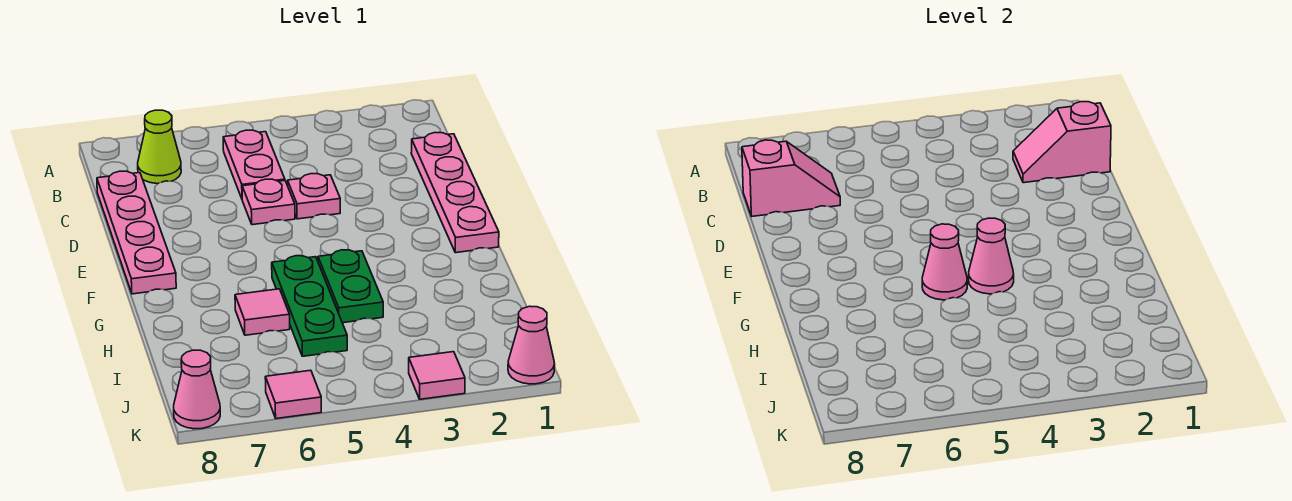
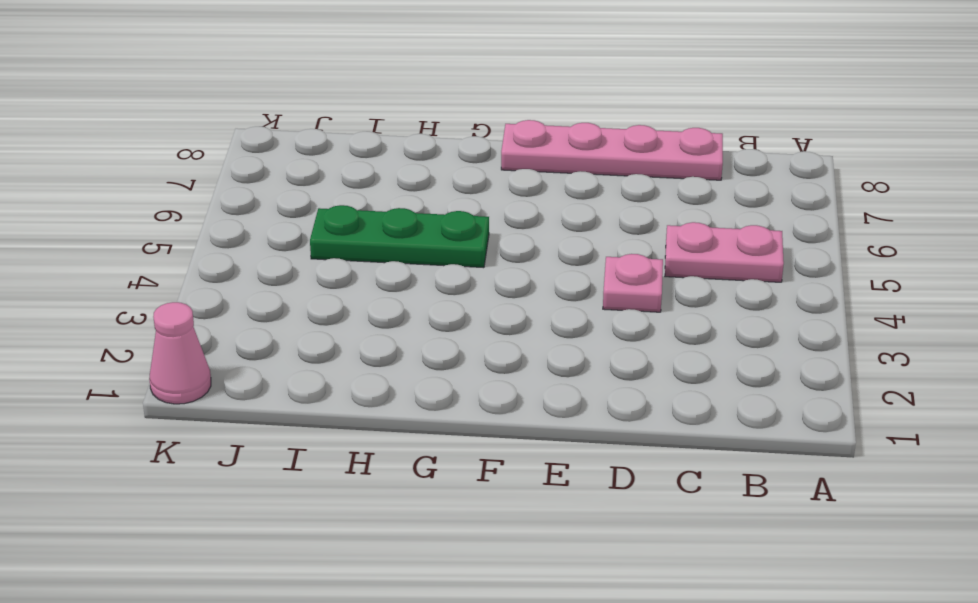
none -> lime cone B7 level 1
none -> pink plate C1:F1 level 1
none -> pink plate D5 level 1

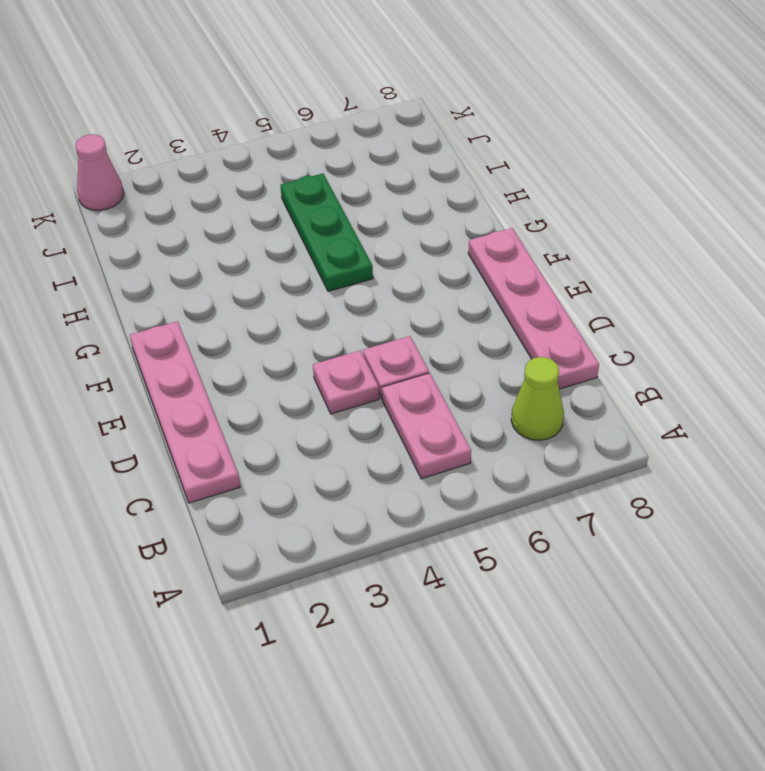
none -> green plate G4:H4 level 1
none -> pink tile H6 level 1
none -> pink tile K3 level 1

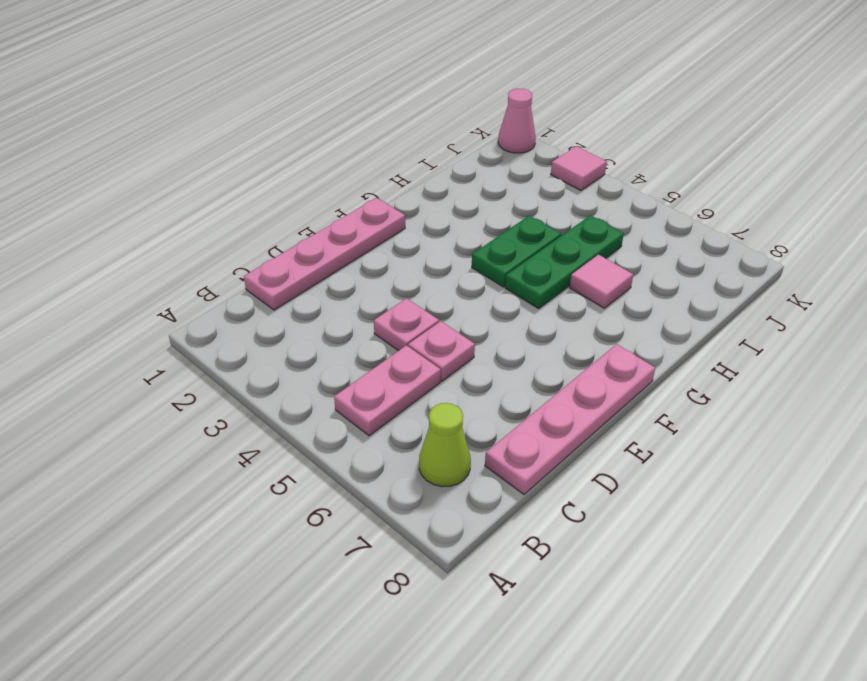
none -> pink tile K6 level 1
none -> pink cone K8 level 1
none -> pink slope C1:C2 level 2 top 1

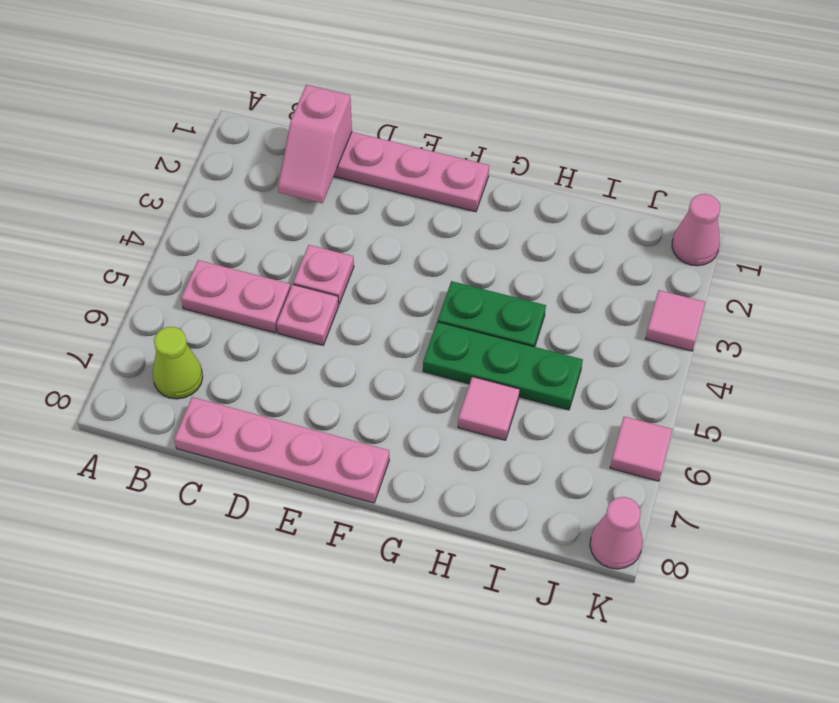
none -> pink slope C7:C8 level 2 top 8
none -> pink cone G4 level 2
none -> pink cone G5 level 2

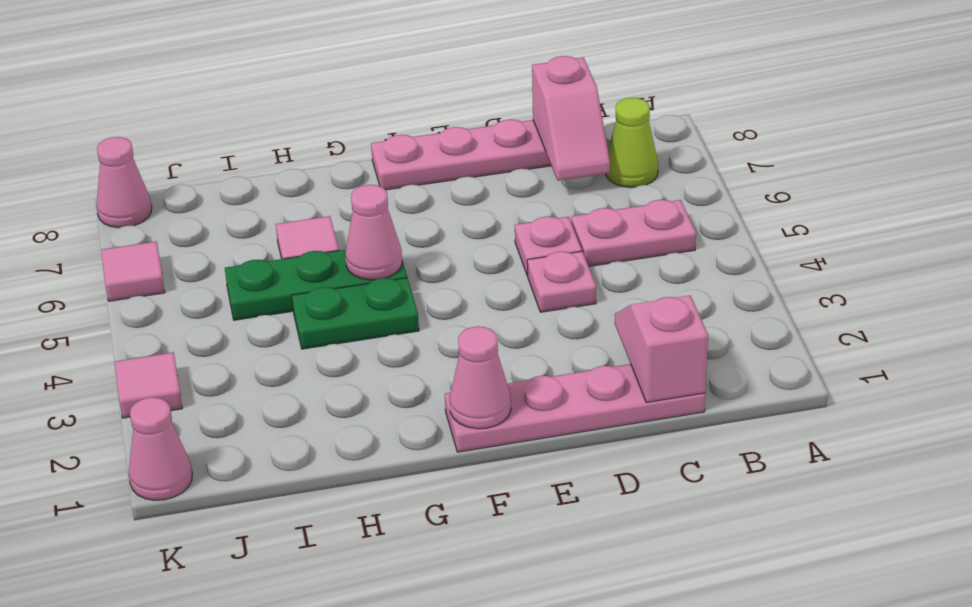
pink cone F1 level 2 -> pink cone G4 level 2

